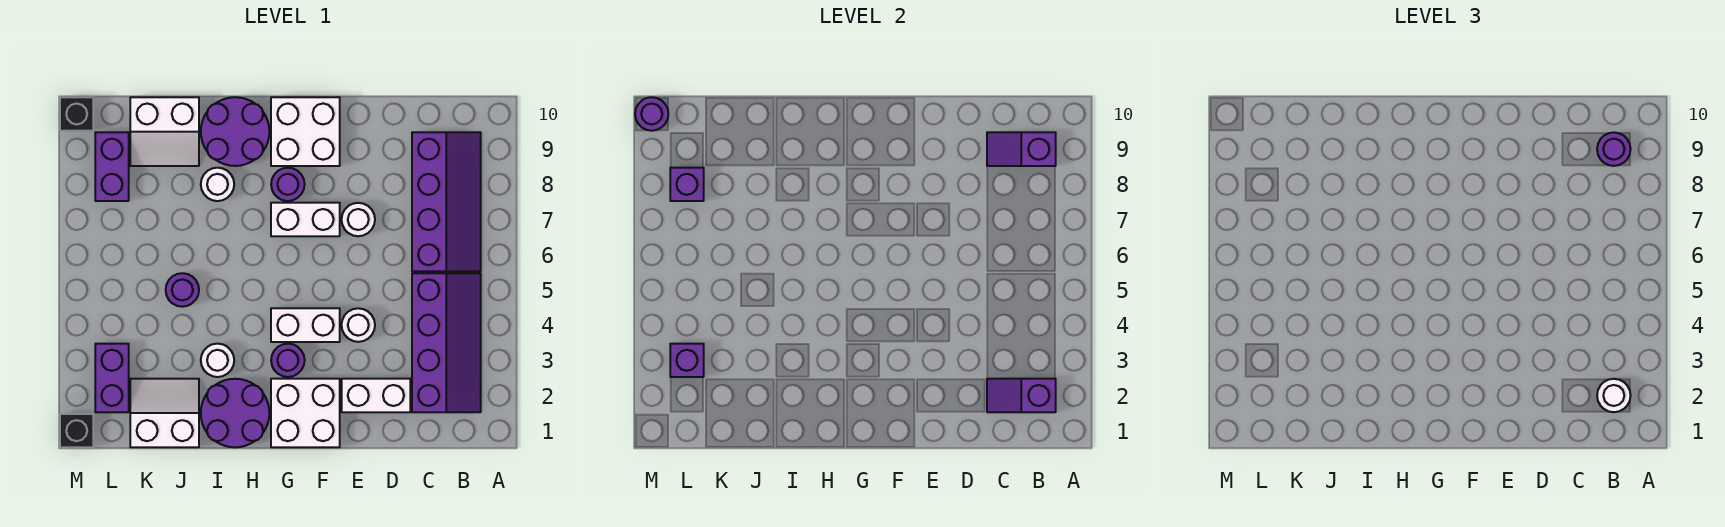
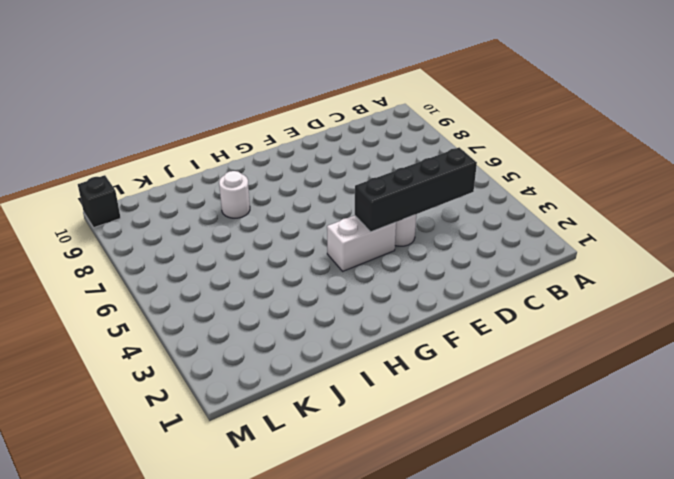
black brick C4:F4 level 2 -> none
none -> purple slope B2:C5 level 1 top C
none -> purple slope B6:C9 level 1 top C
none -> white brick D2:E2 level 1

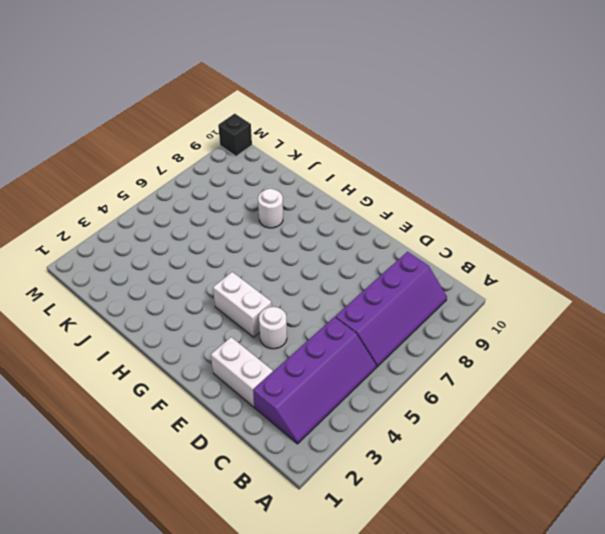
none -> white round brick E7 level 1
none -> white brick F1:G2 level 1
none -> white brick F7:G7 level 1

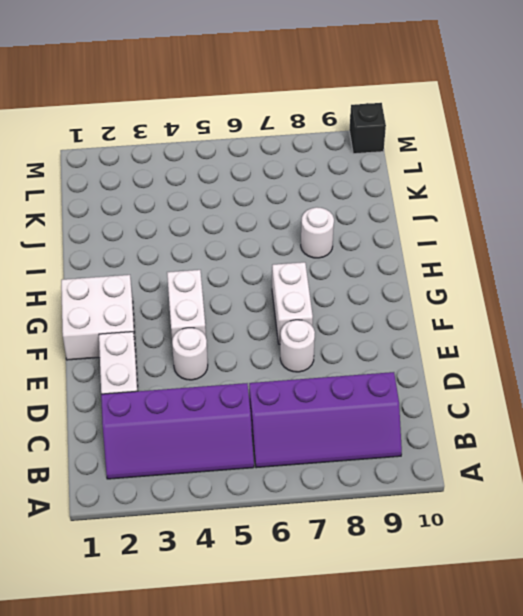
none -> white brick F9:G10 level 1
none -> purple round brick G3 level 1
none -> purple round brick G8 level 1

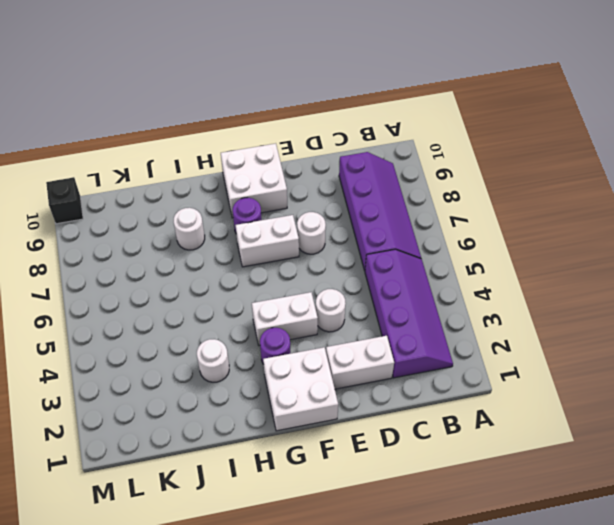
none -> purple round brick H1:I2 level 1
none -> purple round brick H9:I10 level 1
none -> white slope J1:K2 level 1 top 1

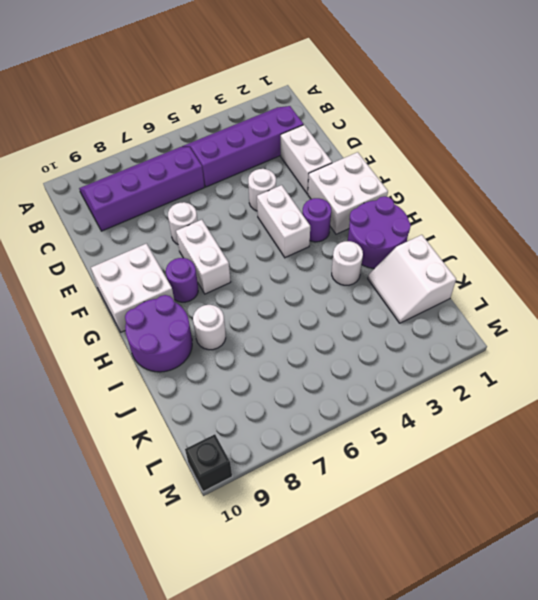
none -> purple round brick J5 level 1
none -> white slope J9:K10 level 1 top 10
none -> purple brick L2:L3 level 1

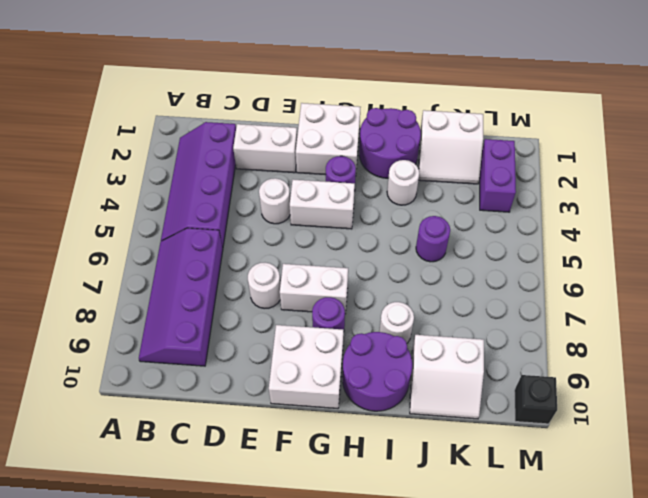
white slope J9:K10 level 1 top 9 -> white slope J9:K10 level 1 top 10
none -> purple brick L8:L9 level 1
none -> black brick M1 level 1
none -> purple slope B2:C2 level 2 top B

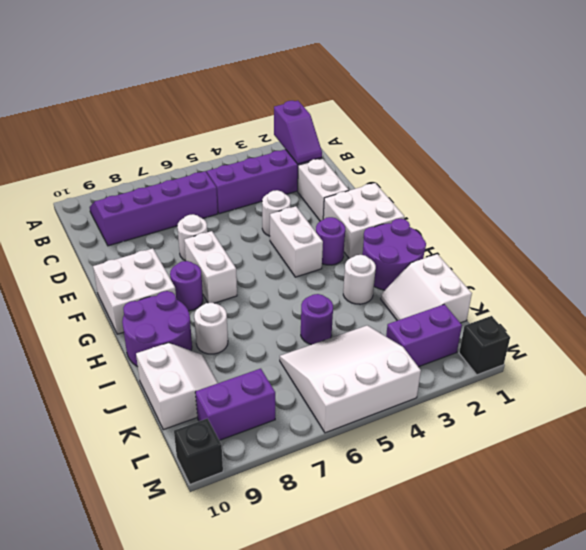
white slope K4:M6 level 1 top M -> none
none -> purple slope B9:C9 level 2 top B
none -> purple brick L3 level 2
none -> purple brick L8 level 2

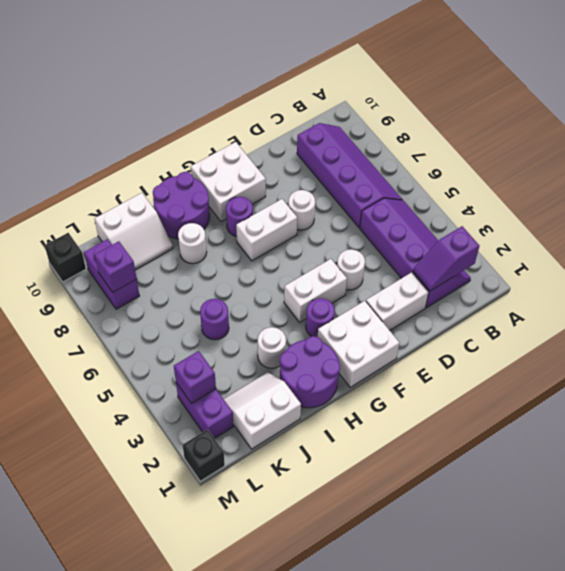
none -> purple slope B9:C9 level 2 top B
none -> purple round brick M10 level 2
none -> white round brick B2 level 3

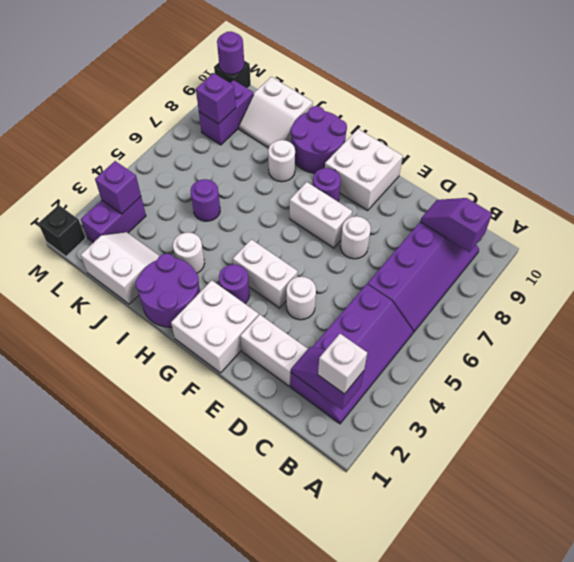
white brick B2 level 3 -> white round brick B2 level 3
none -> purple round brick B9 level 3

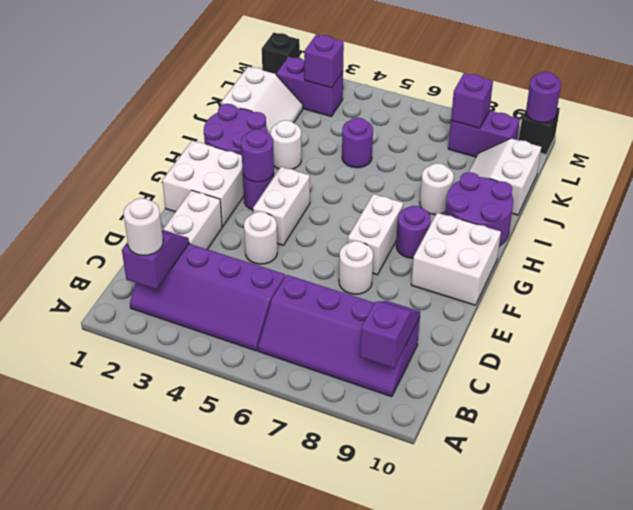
purple round brick G3 level 2 -> purple round brick B9 level 3

